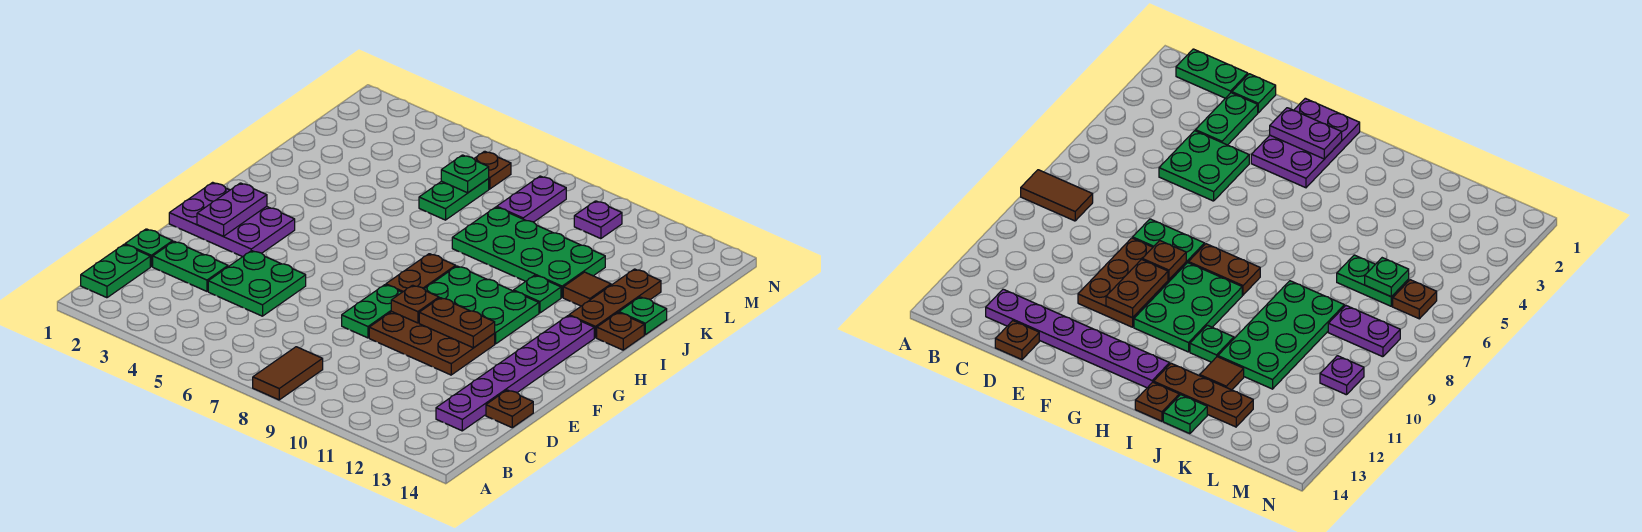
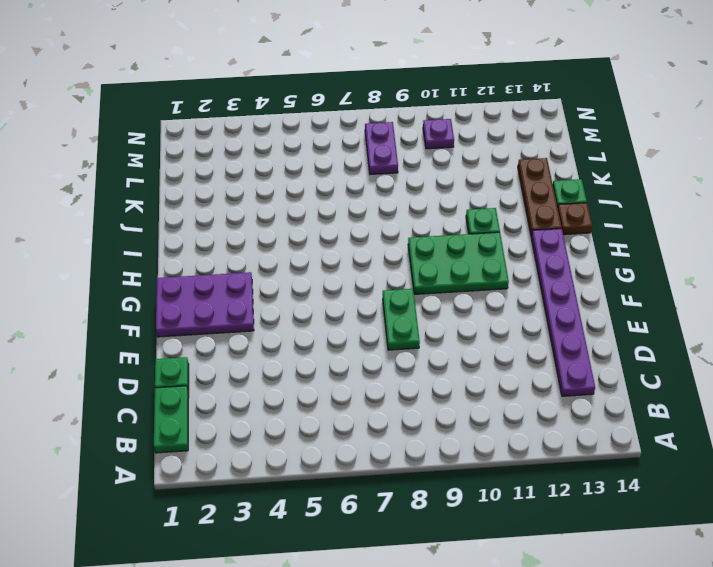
none -> brown tile A8:B8 level 1
none -> green plate D2:D3 level 1
none -> green plate D4:E5 level 1

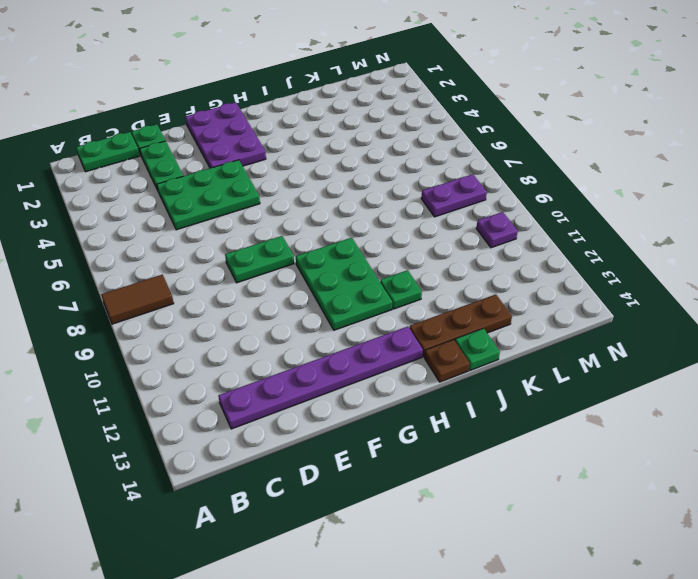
green plate D4:F5 level 1 -> green plate D4:E5 level 1
none -> brown plate D14 level 1
none -> brown plate E9:F11 level 1
none -> brown plate G8:H8 level 1

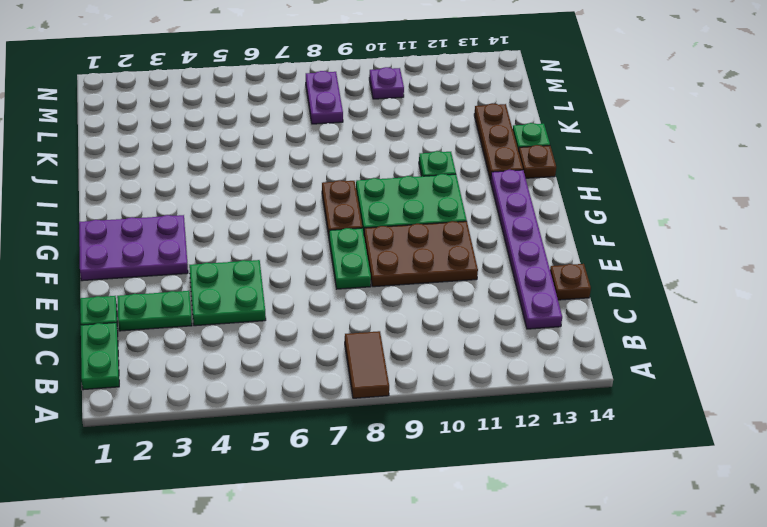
none -> green plate J8:K11 level 1
none -> brown tile J12 level 1
none -> green plate K6:L6 level 1

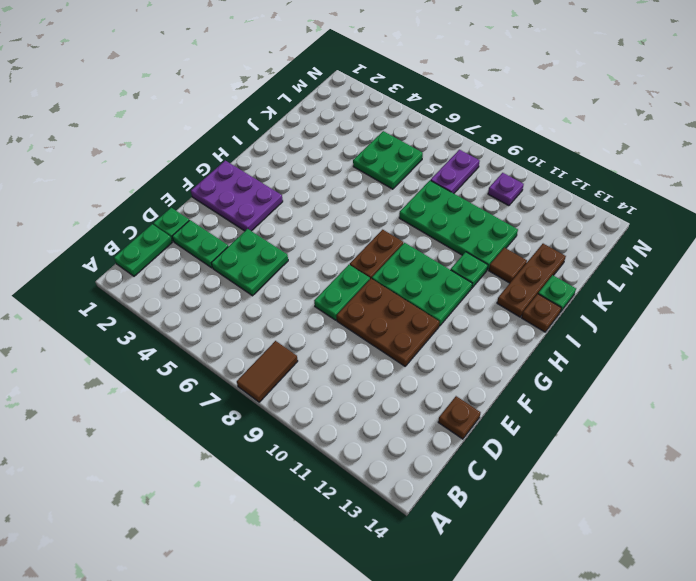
green plate K5:L6 level 1 -> green plate K6:L6 level 1
none -> purple plate C13:H13 level 1
none -> brown plate M6 level 1
none -> purple plate F2:G2 level 2

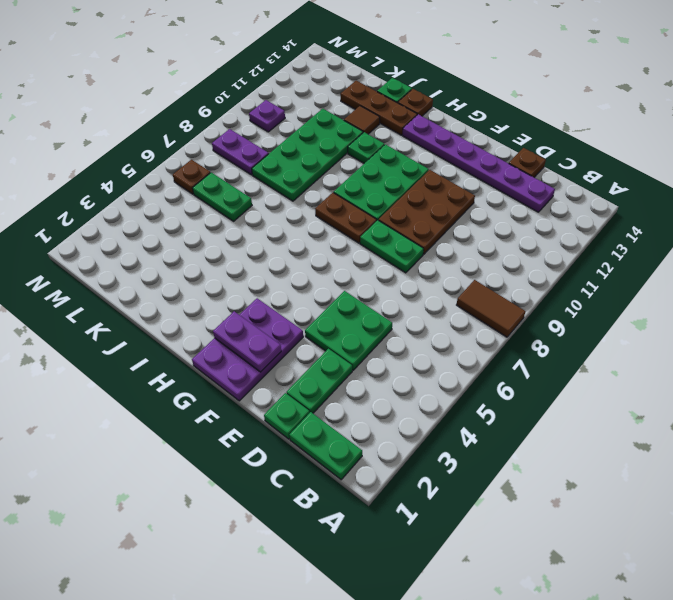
none -> brown plate F9 level 2
none -> brown plate F10:F11 level 2
none -> green plate L6 level 2

